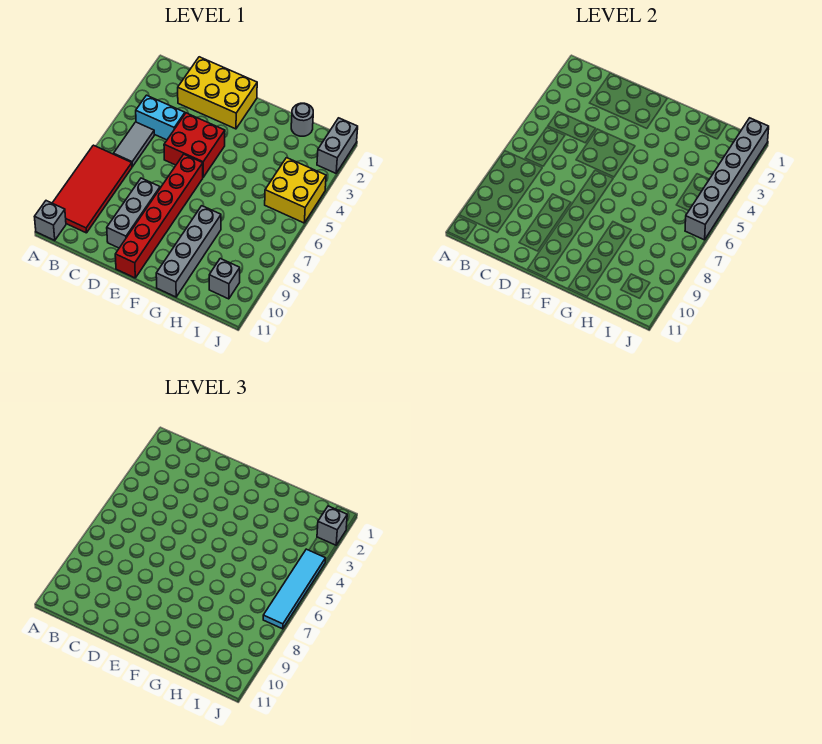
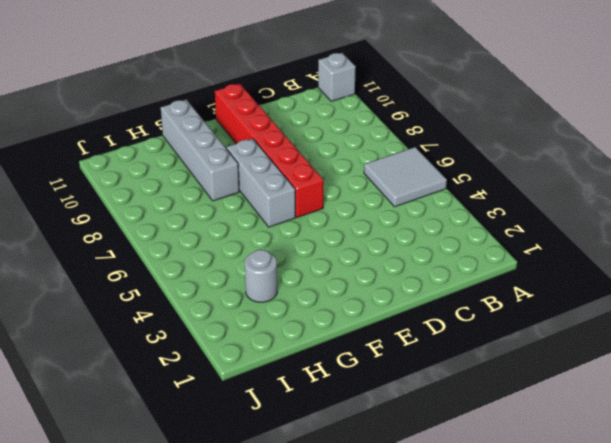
grey tile A5:B6 level 1 -> grey tile B5:B6 level 1
grey brick F6:F8 level 1 -> grey brick D8:D10 level 1
grey round brick H3 level 1 -> grey round brick H1 level 1
none -> red tile A7:B10 level 1
none -> cyan brick B4:C4 level 1
none -> yellow brick C1:E2 level 1

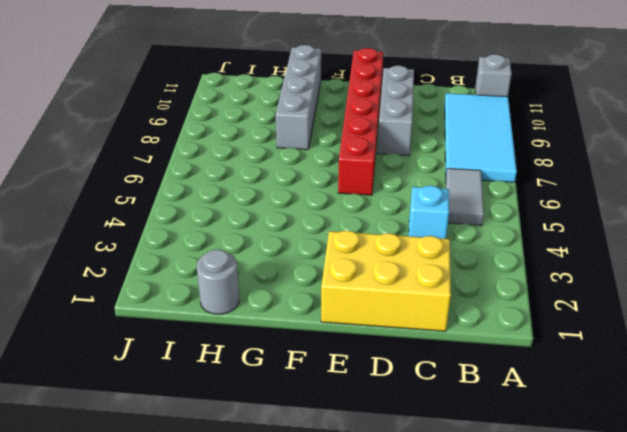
cyan tile A7:B10 level 1 -> red tile A7:B10 level 1
cyan brick C4 level 1 -> cyan brick B4:C4 level 1
none -> red brick D4:E5 level 1
none -> yellow brick I4:J5 level 1
none -> grey brick I10 level 1

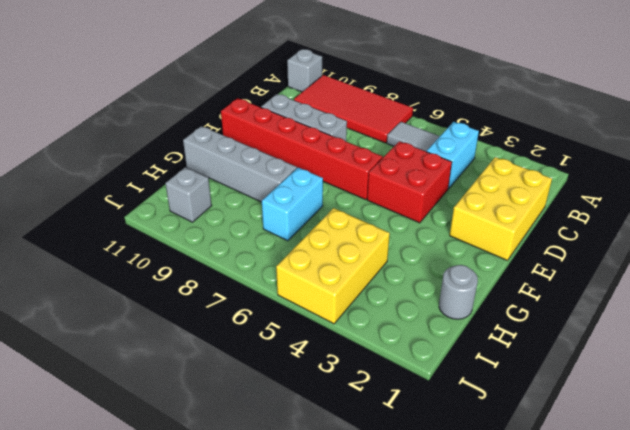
cyan brick G7:H7 level 1 -> none
yellow brick H4:J5 level 1 -> yellow brick I4:J5 level 1
none -> grey brick J1:J2 level 1
none -> grey brick J1:J6 level 2
none -> grey brick J2 level 3

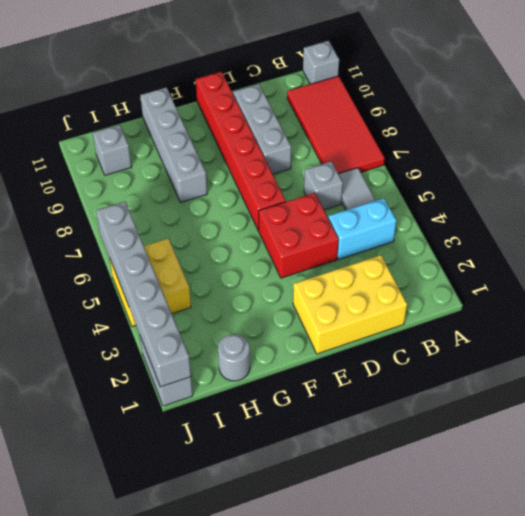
grey brick C6 level 1 -> grey brick J2 level 3
none -> cyan tile J4:J7 level 3

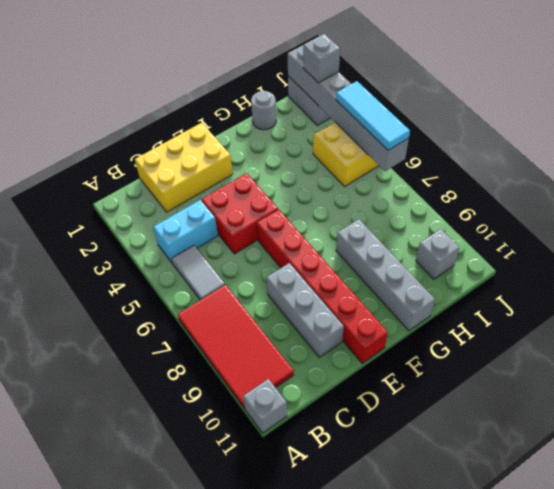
cyan tile J4:J6 level 3 -> cyan tile J4:J7 level 3

